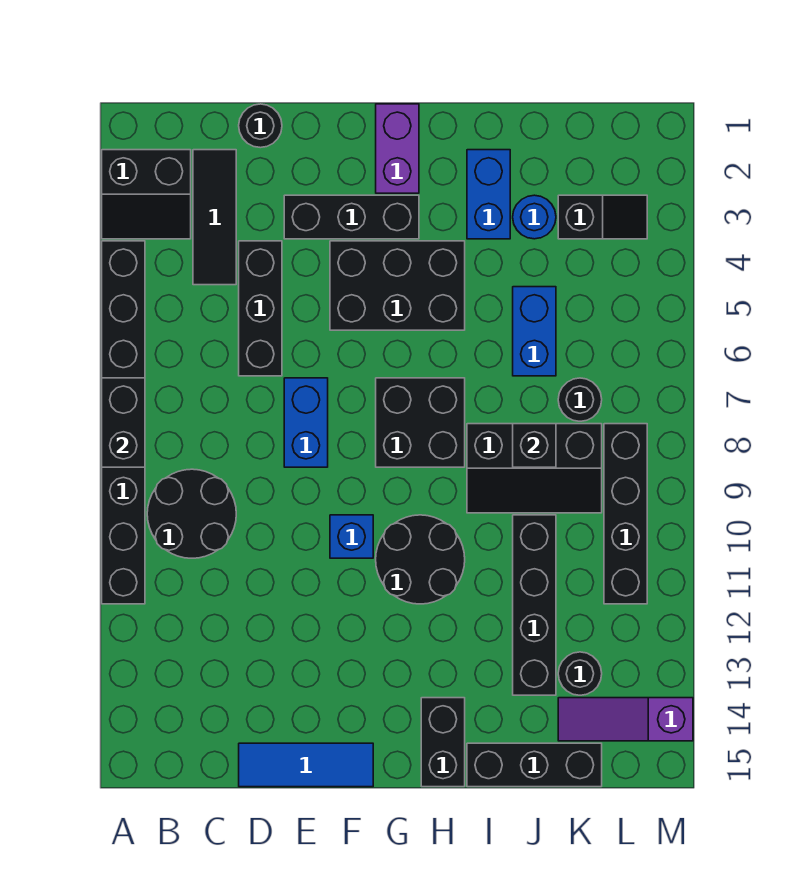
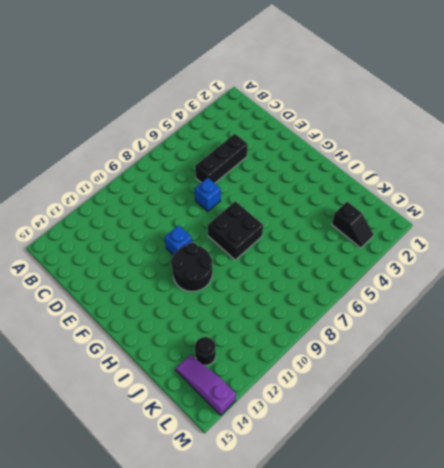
blue brick E7 level 1 -> blue brick E7:E8 level 1
none -> black slope A2:B3 level 1 top 2
none -> black brick A4:A11 level 1
none -> black round brick B9:C10 level 1

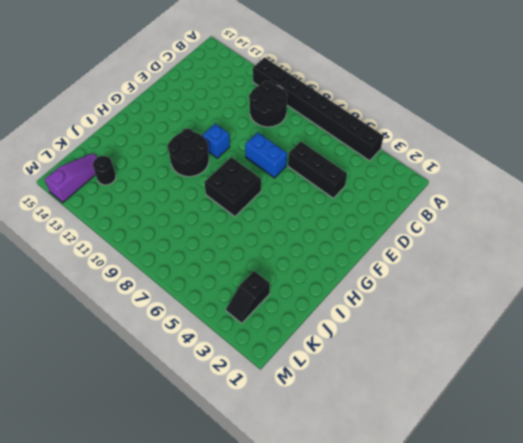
none -> black slope A2:B3 level 1 top 2
none -> black tile C2:C4 level 1
none -> black round brick D1 level 1

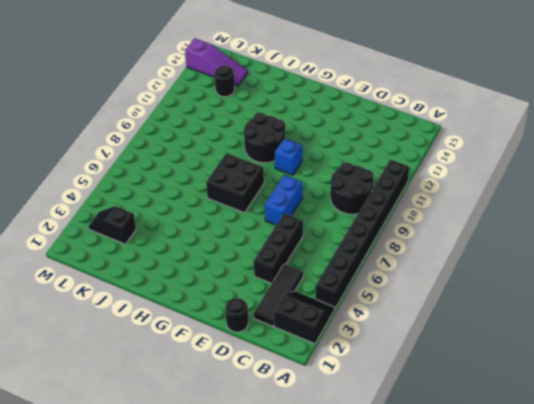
none -> blue tile D15:F15 level 1
none -> black brick E3:G3 level 1
none -> black brick F4:H5 level 1

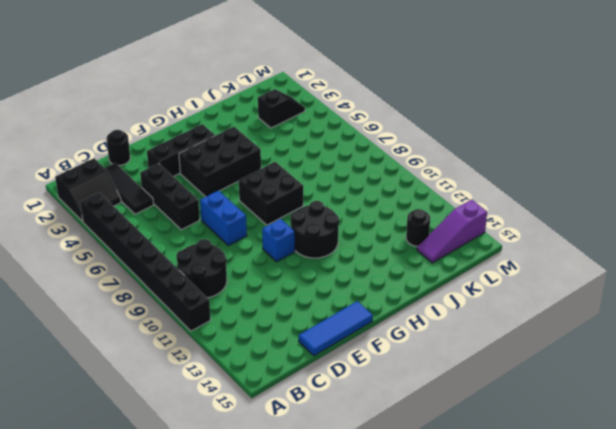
none -> purple brick G1:G2 level 1
none -> black brick H14:H15 level 1
none -> blue brick I2:I3 level 1

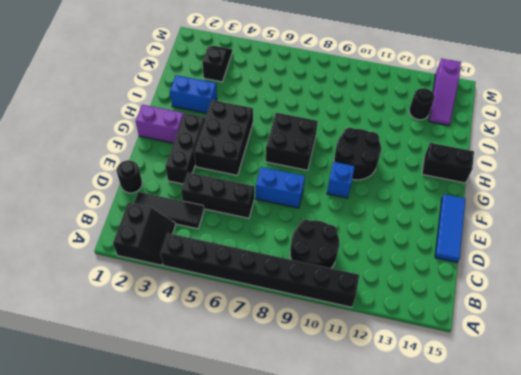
none -> black slope I8:K9 level 1 top 8
none -> black brick I15:K15 level 1
none -> blue round brick J3 level 1

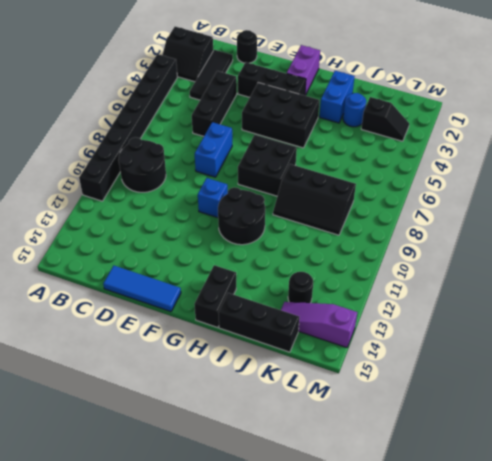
none -> blue brick J5:J6 level 1
none -> black brick J10:J13 level 1
none -> black round brick K7 level 1

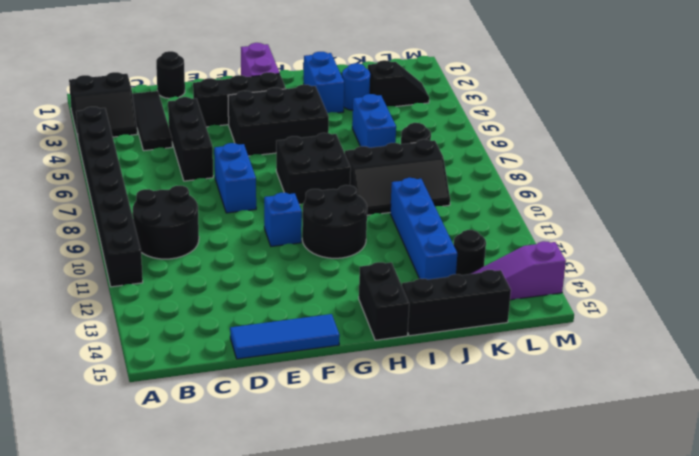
blue brick J10:J13 level 1 -> black brick J10:J13 level 1
none -> black brick L8:L11 level 1
none -> black brick A7:A8 level 2
none -> black brick J8 level 2

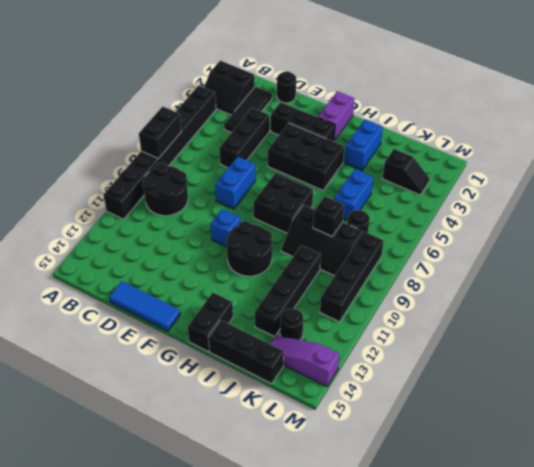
none -> blue round brick J3 level 1

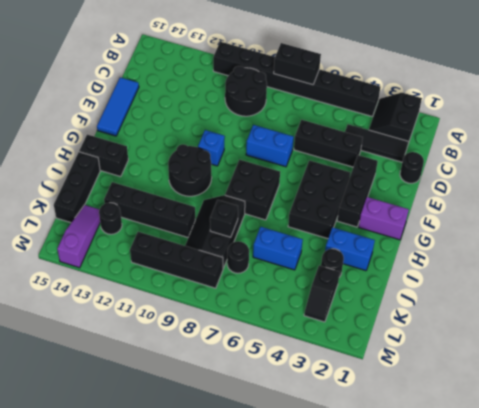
black round brick J3 level 1 -> blue round brick J3 level 1

